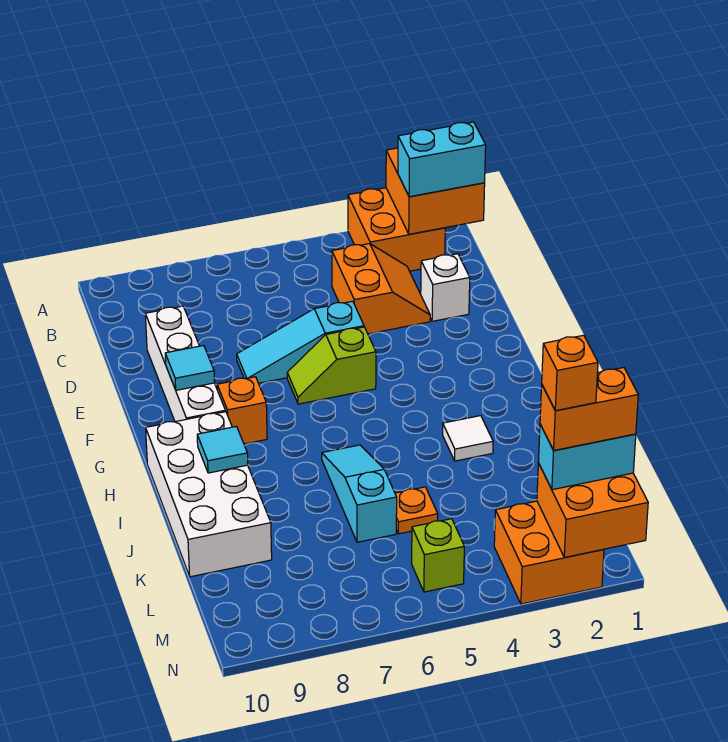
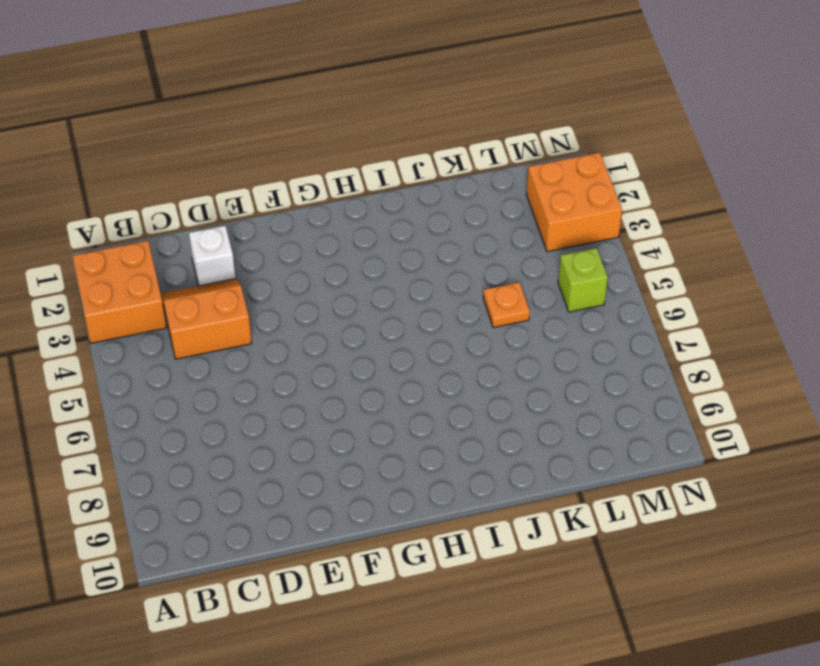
none -> white brick D9:G9 level 1
none -> cyan slope E5:E7 level 1 top 5
none -> lime slope F5:F6 level 1 top 5

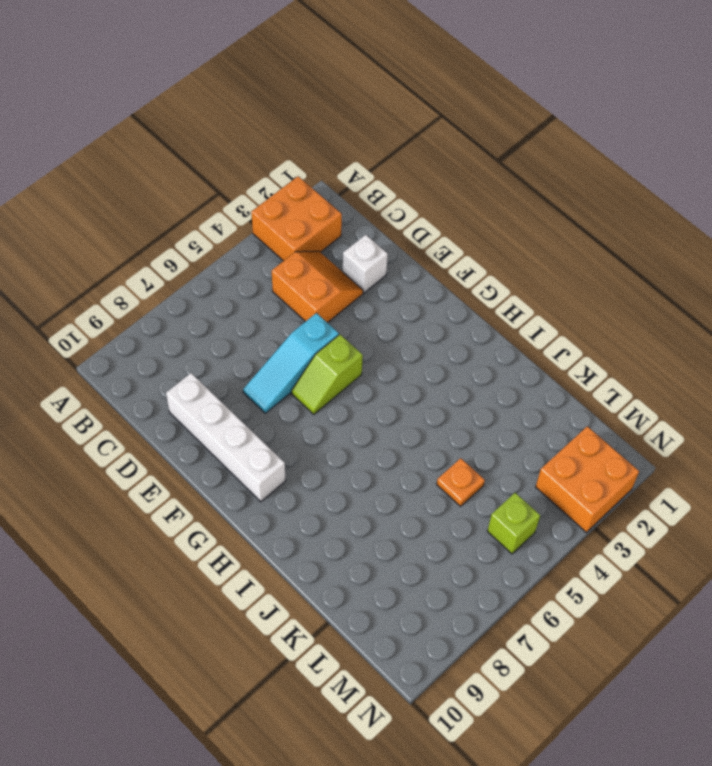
none -> orange brick G8 level 1
none -> white brick H9:K10 level 1
none -> white tile I3 level 1

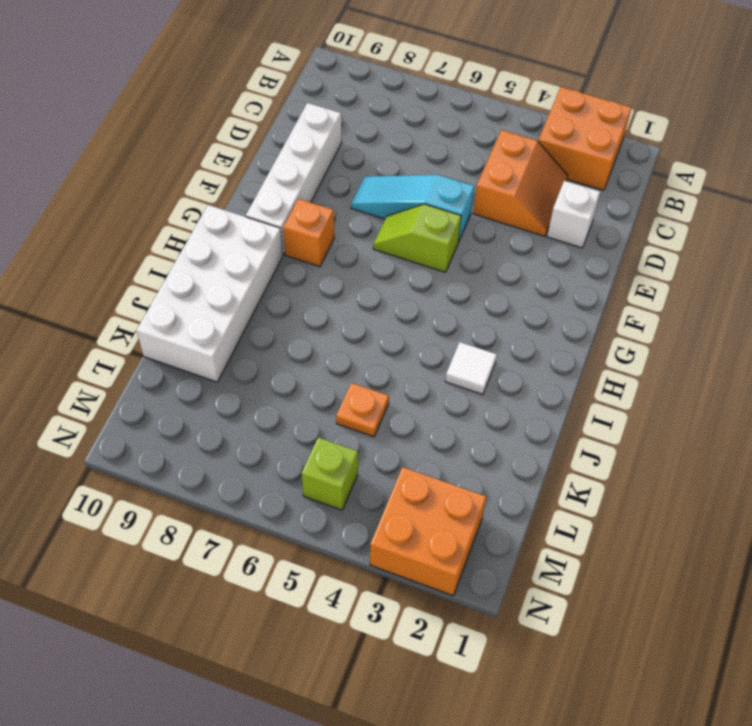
none -> cyan slope I6:K6 level 1 top K
none -> orange brick A1:B2 level 2
none -> cyan tile F9 level 2

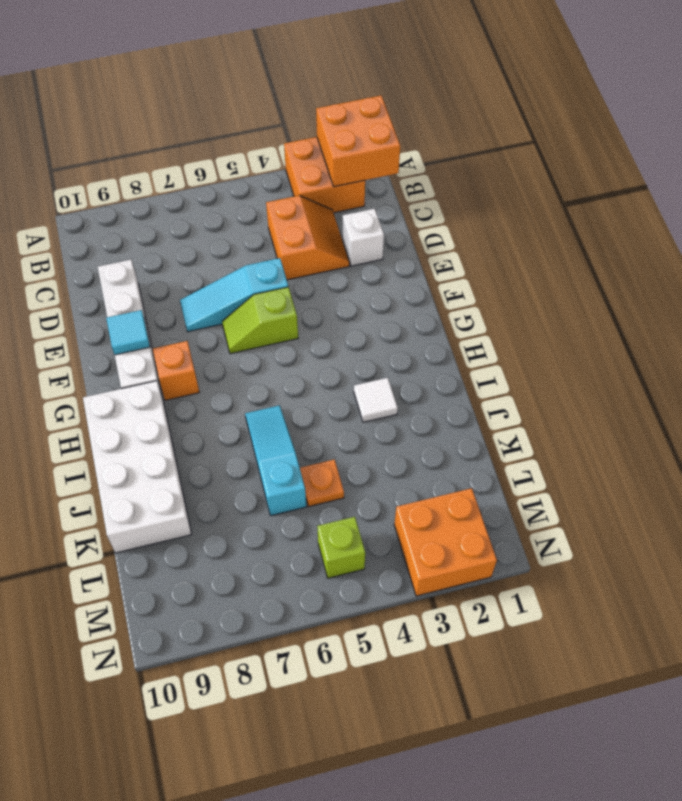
none -> cyan tile I9 level 2
none -> orange brick M1:N2 level 2
none -> cyan brick B1:B2 level 3

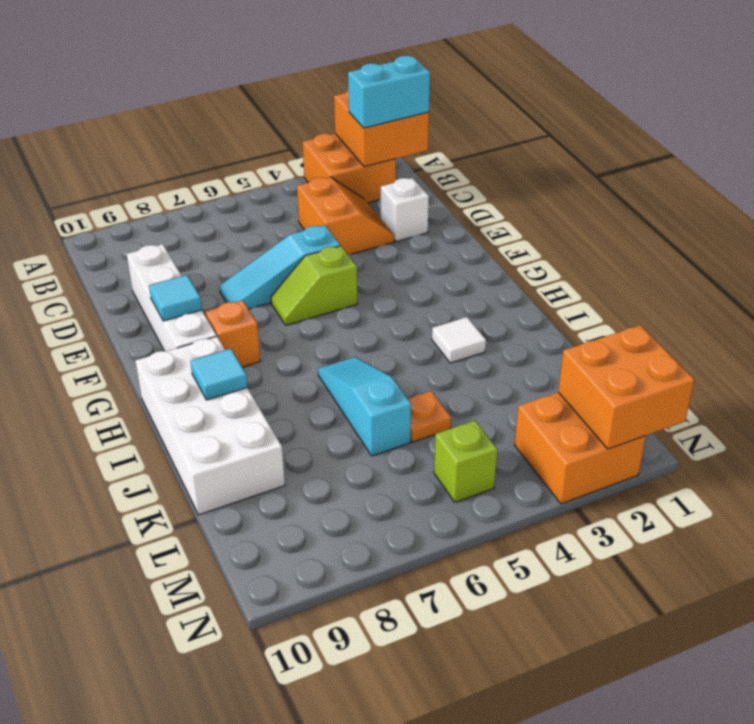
none -> cyan brick M1:M2 level 3
none -> orange brick M1:M2 level 4
none -> orange brick M2 level 5

